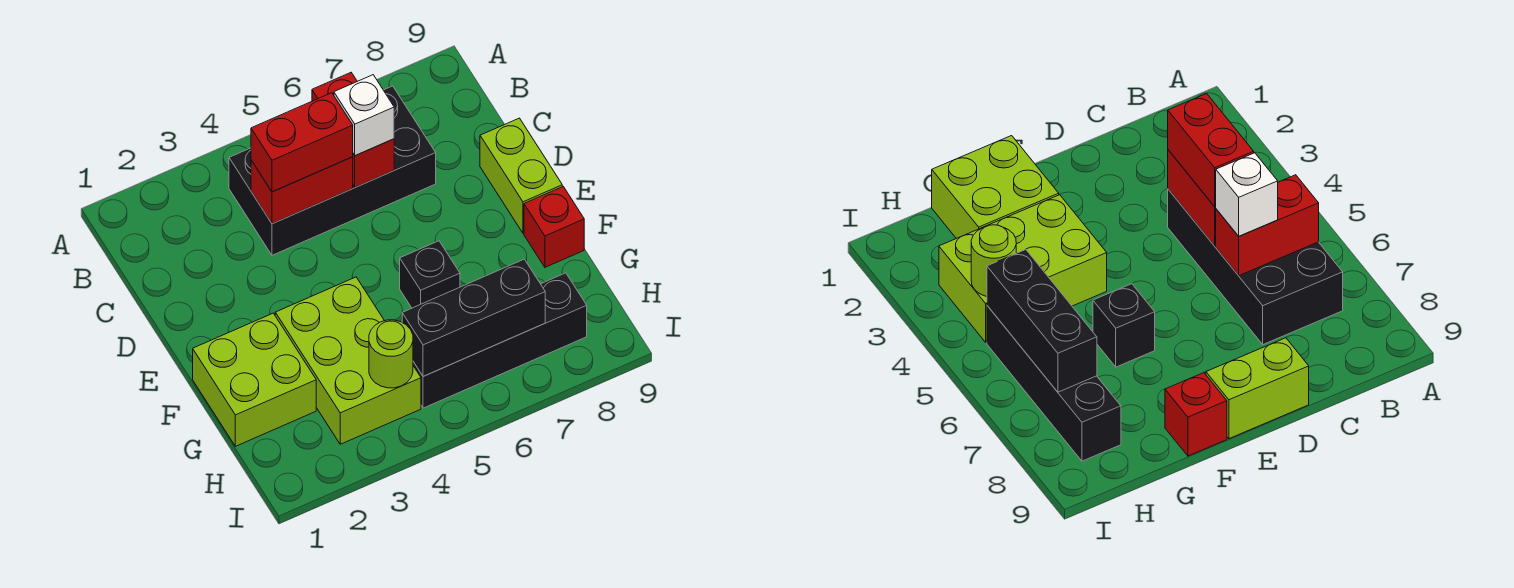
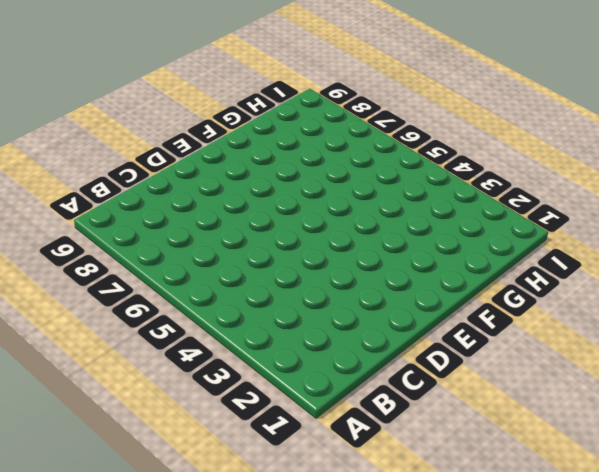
none -> black brick B4:C7 level 1
none -> lime brick D9:E9 level 1
none -> lime brick F1:G2 level 1

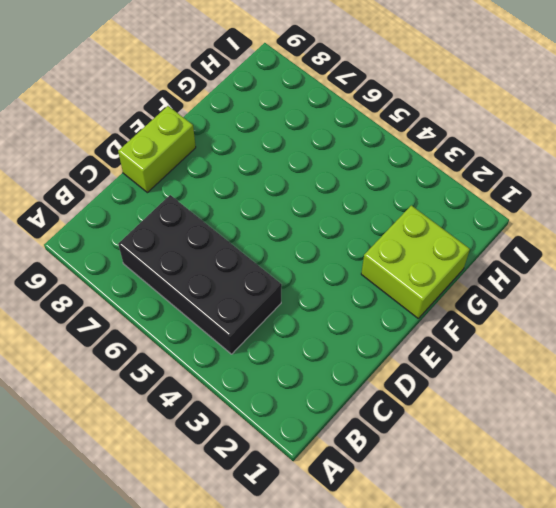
none -> lime brick F3:H4 level 1
none -> black brick F6 level 1
none -> red brick F9 level 1

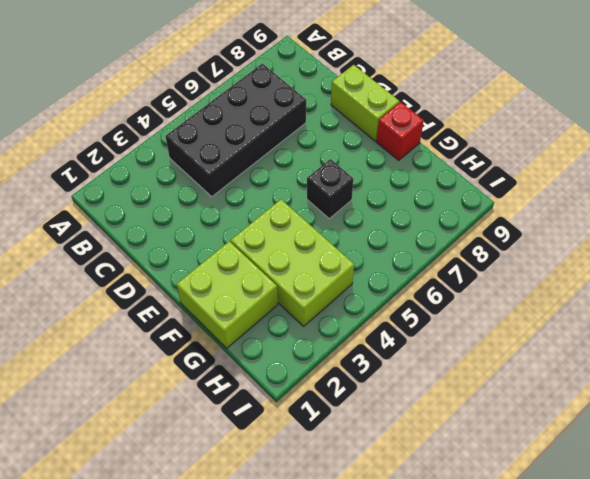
none -> black brick H5:H8 level 1
none -> red brick B6:C6 level 2
none -> red brick C4:C5 level 2

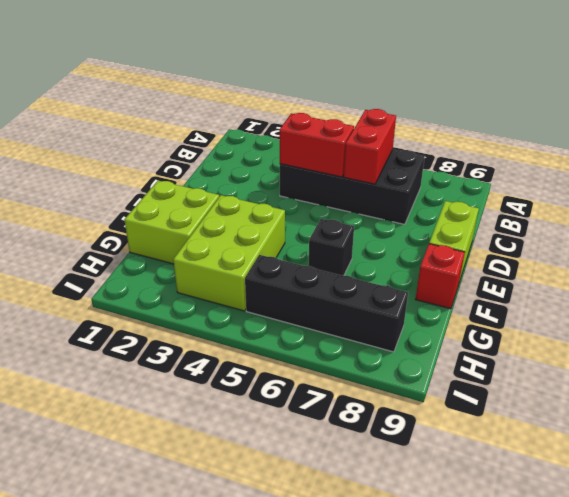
none -> lime round brick H4 level 2
none -> black brick H5:H7 level 2
none -> red brick C4:C5 level 3

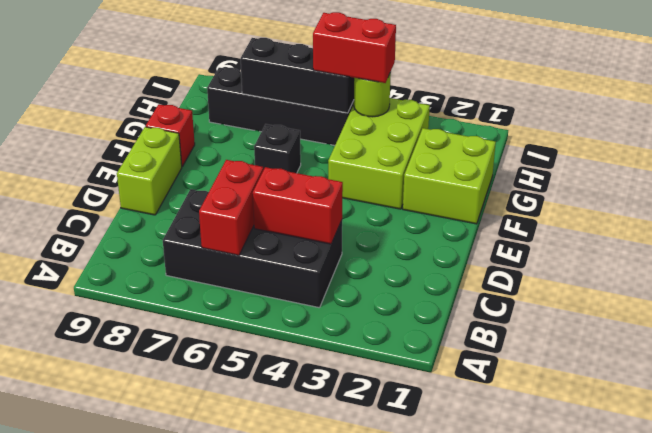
red brick H4:H5 level 3 -> red brick C4:C5 level 3
none -> white brick C6 level 3

